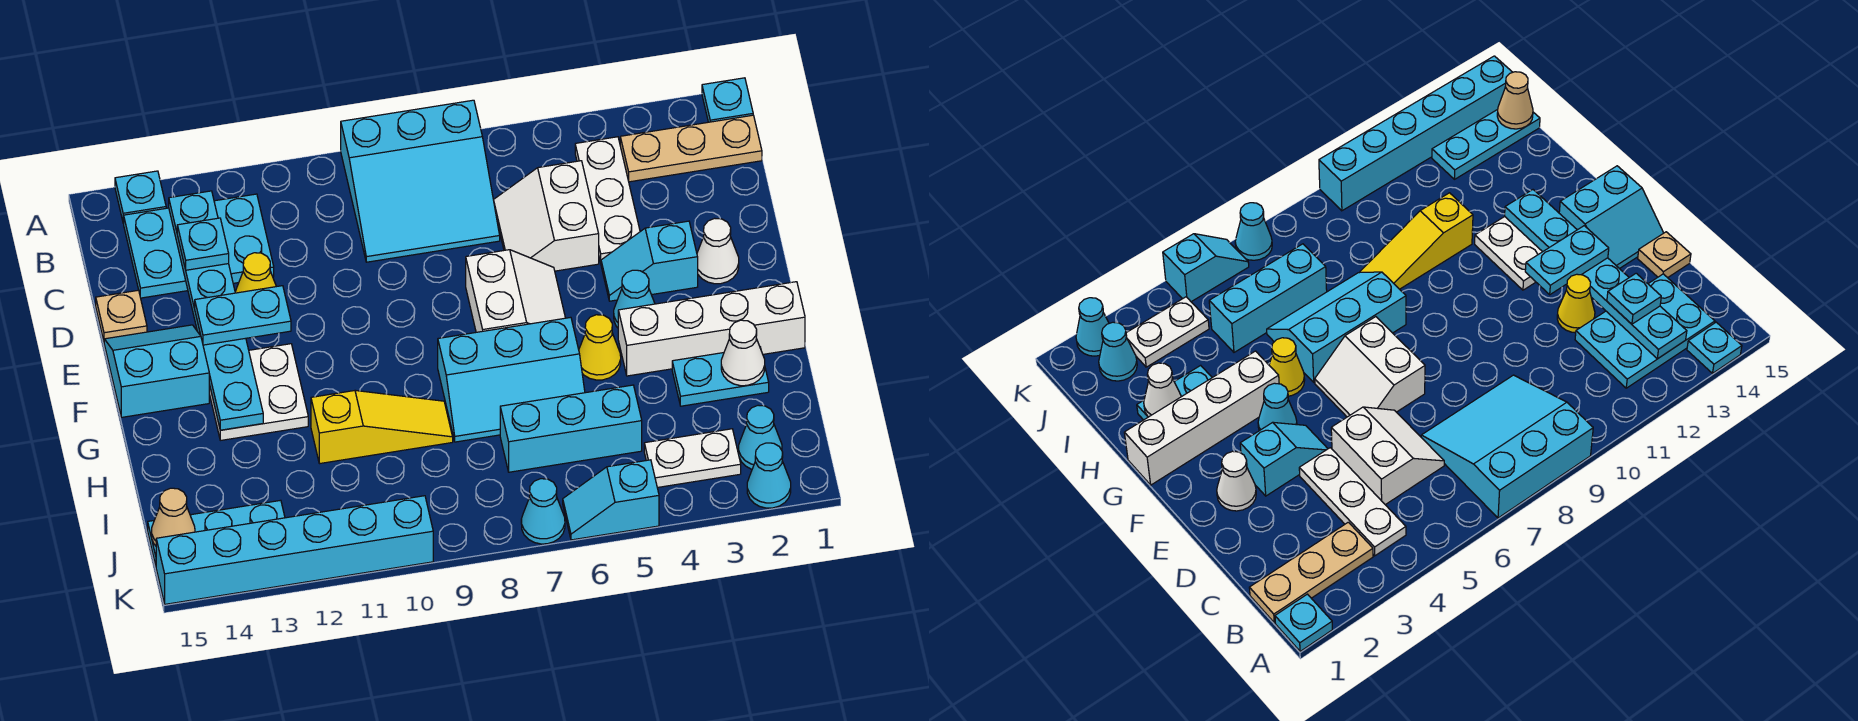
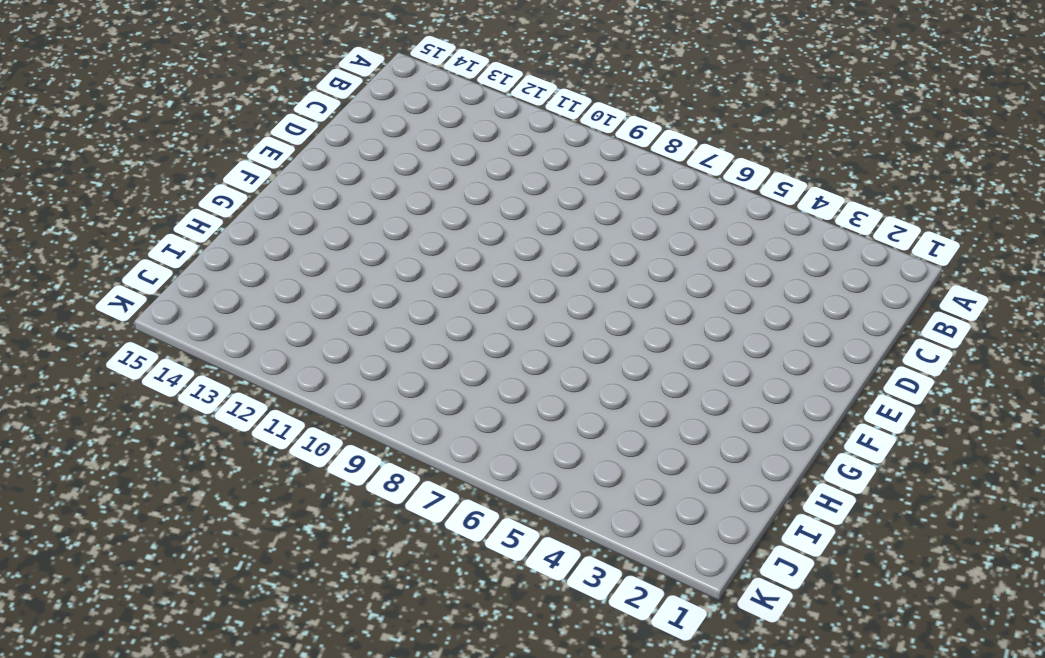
none -> cyan plate A1 level 1
none -> cyan slope A7:C9 level 1 top A
none -> cyan plate A14 level 1
none -> tan plate B1:B3 level 1

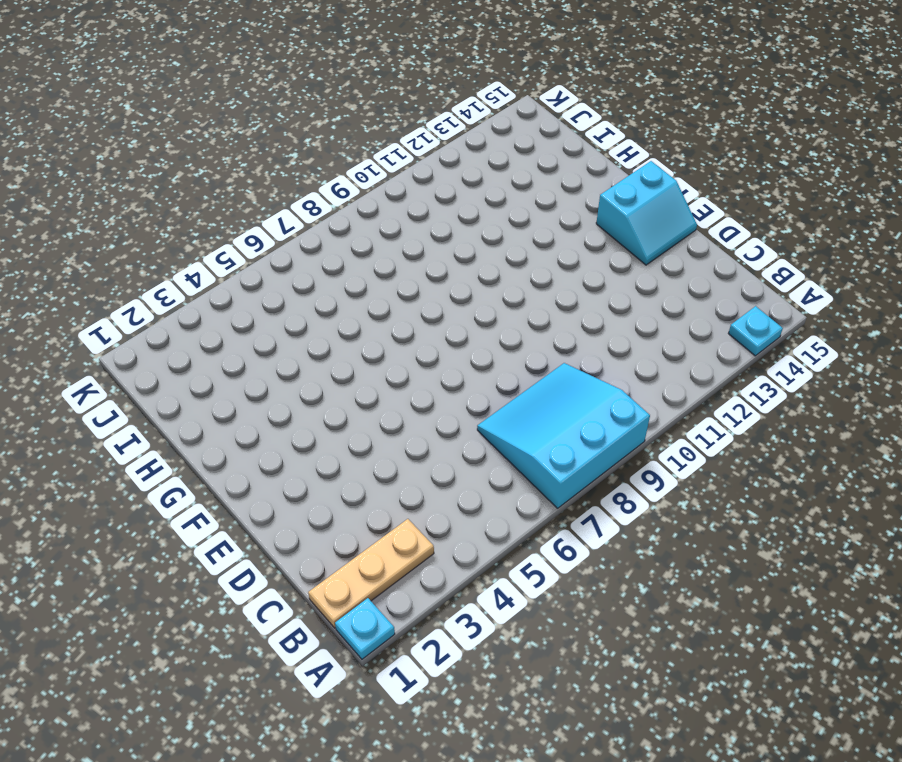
none -> white plate B4:D4 level 1
none -> cyan plate B12:C14 level 1
none -> white slope C5:D6 level 1 top 5
none -> yellow cone D12 level 1

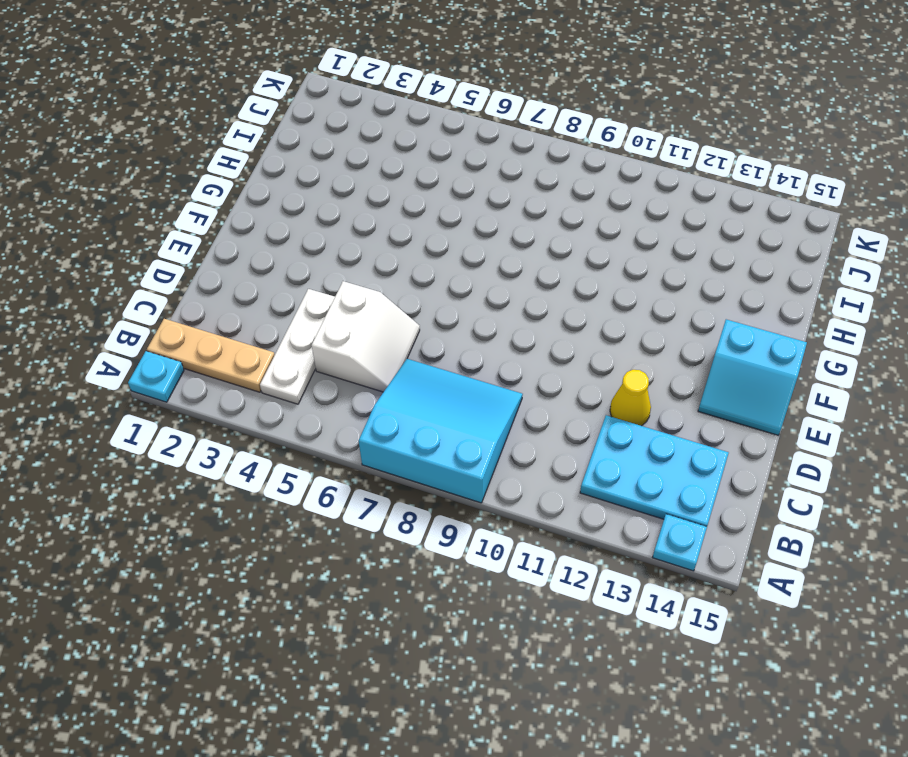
none -> tan plate D15 level 1
none -> white cone E2 level 1
none -> cyan slope E3:E4 level 1 top 3
none -> white slope E6:F7 level 1 top 7

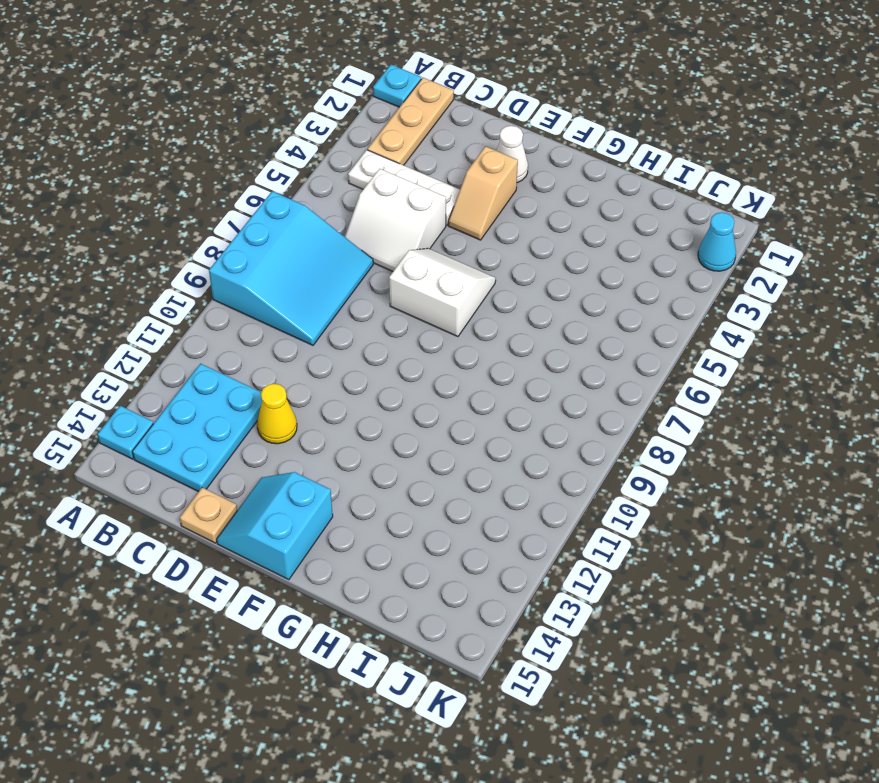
tan slope E3:E4 level 1 top 3 -> cyan slope E3:E4 level 1 top 3
none -> cyan cone F4 level 1
none -> white plate F12:G13 level 1
none -> white brick G1:G4 level 1
none -> yellow cone G5 level 1

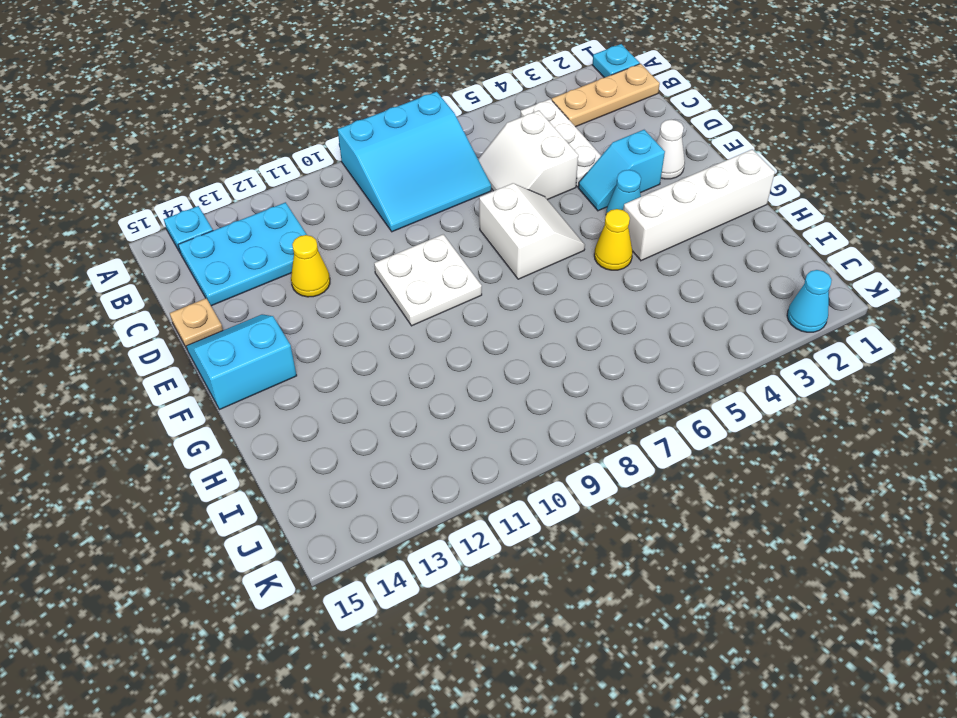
white plate E9:F10 level 1 -> white plate F12:G13 level 1
none -> cyan slope G6:H8 level 1 top G
none -> cyan plate H2:H3 level 1
none -> yellow slope H9:H11 level 1 top 11
none -> cyan brick I5:I7 level 1

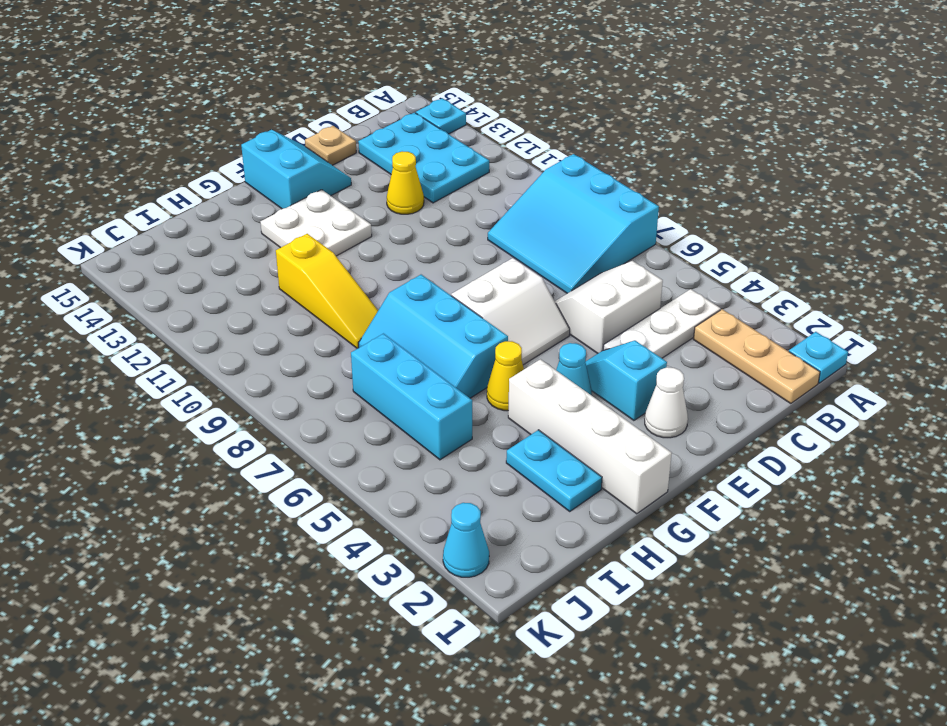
none -> cyan cone J2 level 1
none -> white plate J3:J4 level 1
none -> cyan plate J13:J15 level 1
none -> cyan slope K5:K6 level 1 top 5

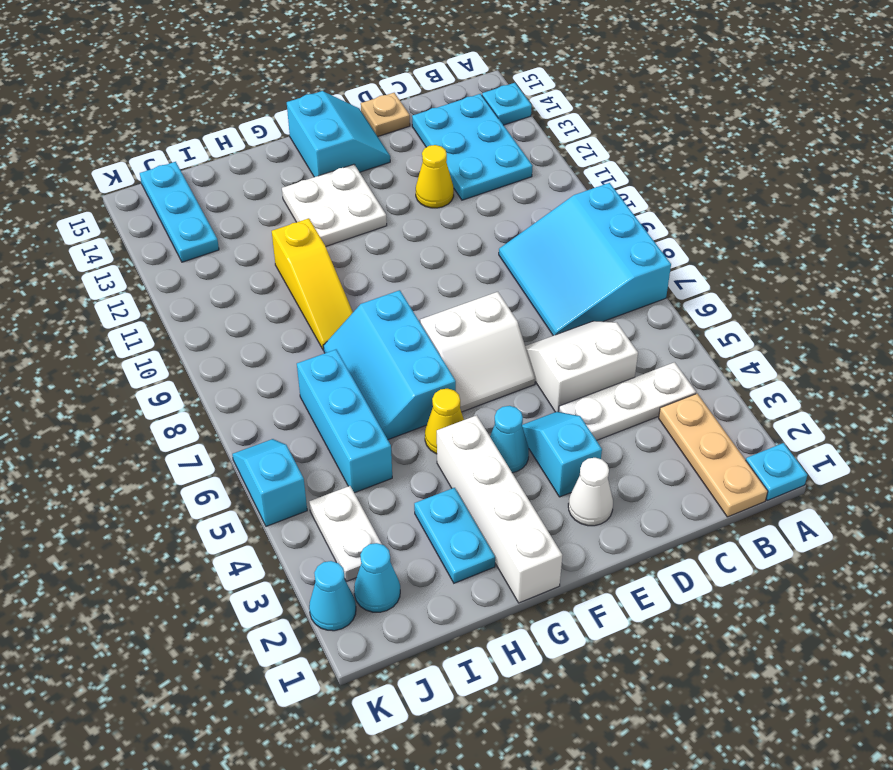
none -> cyan cone K7 level 1
none -> cyan brick K10:K15 level 1
none -> cyan plate B13:G13 level 2
none -> white cone H2 level 2

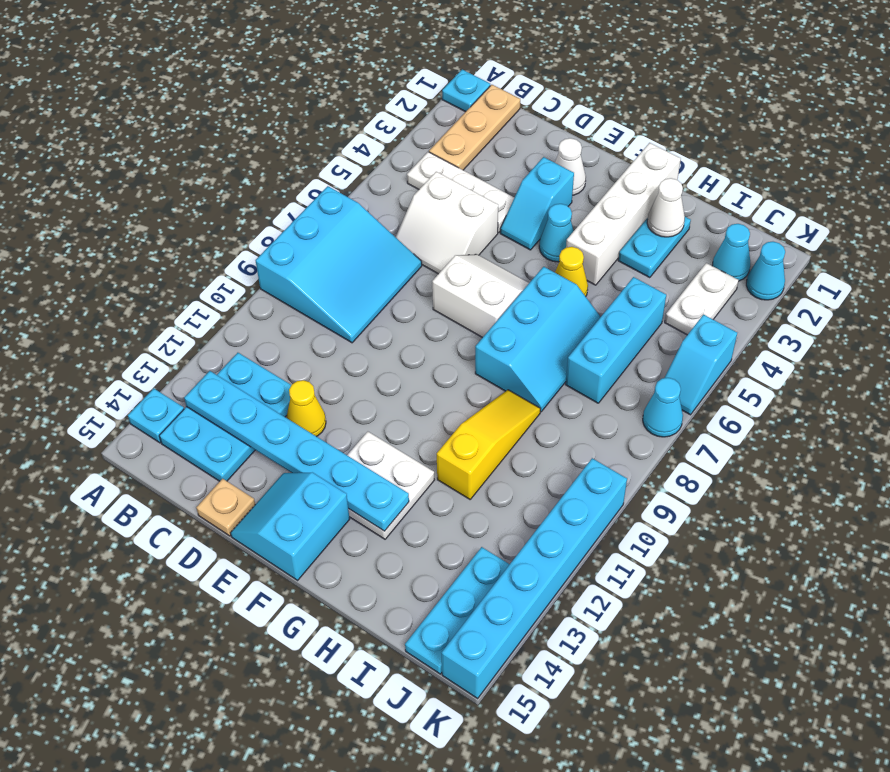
none -> tan cone J15 level 2
none -> cyan plate C13 level 3
none -> cyan plate E12:E13 level 3

